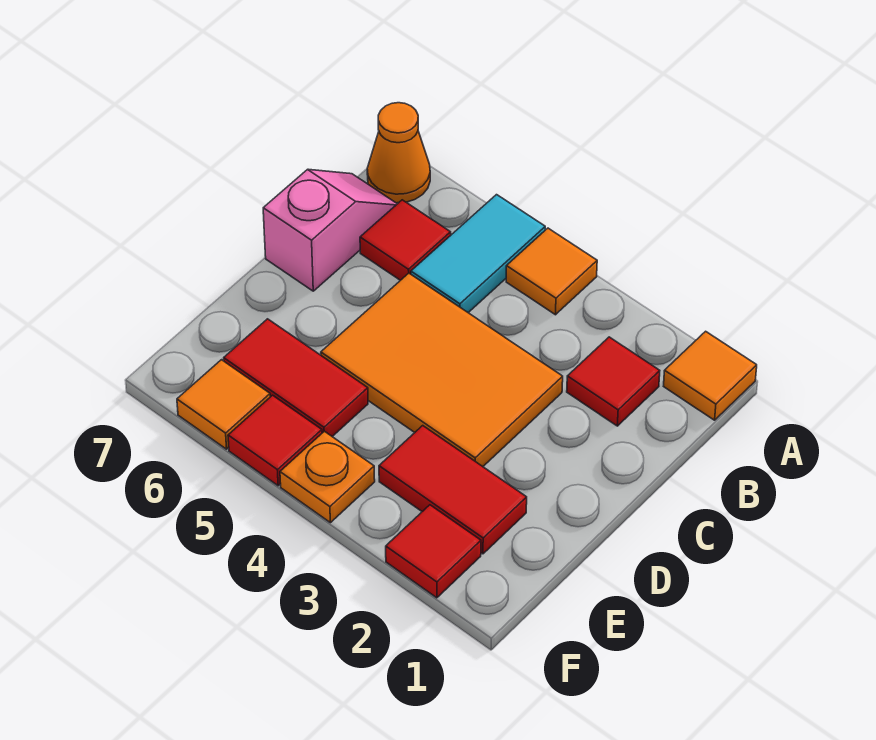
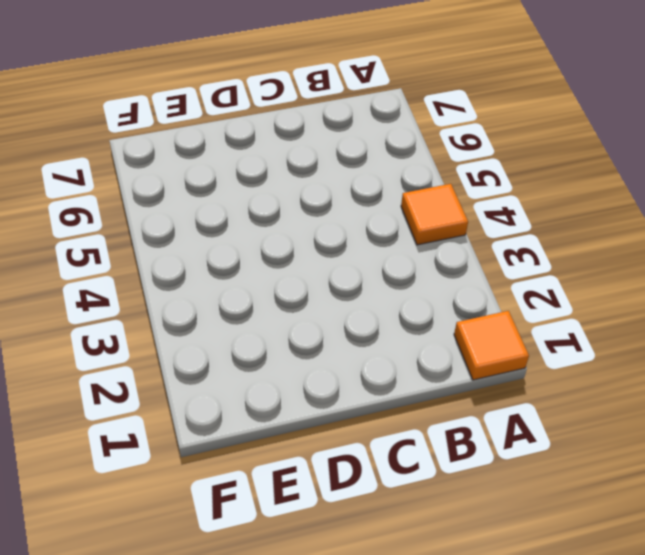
none -> cyan tile A5:B5 level 1
none -> orange cone A7 level 1
none -> red tile B2 level 1

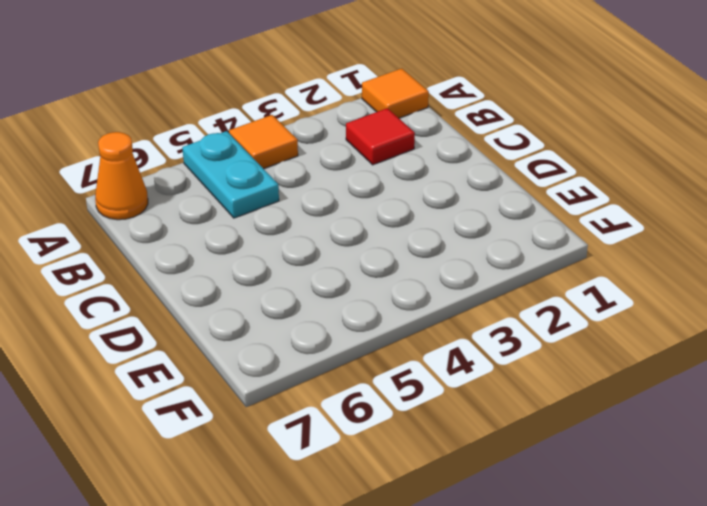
cyan plate A5:B5 level 1 -> cyan tile A5:B5 level 1
none -> red tile B6 level 1
none -> pink slope B7:C7 level 1 top C
none -> orange tile C3:D5 level 1

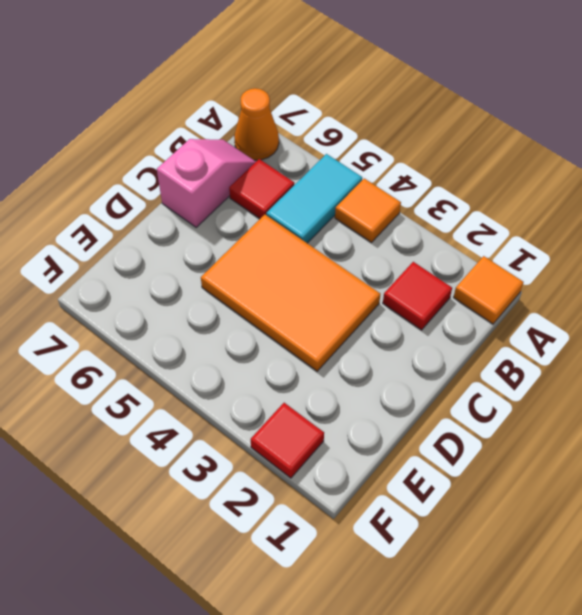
none -> red tile E2:E3 level 1
none -> red tile E5:E6 level 1
none -> orange plate F4 level 1

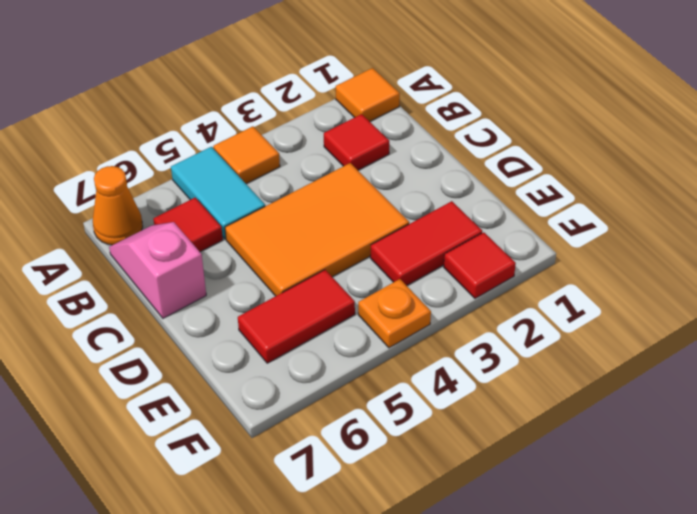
none -> red tile F5 level 1
none -> orange tile F6 level 1

